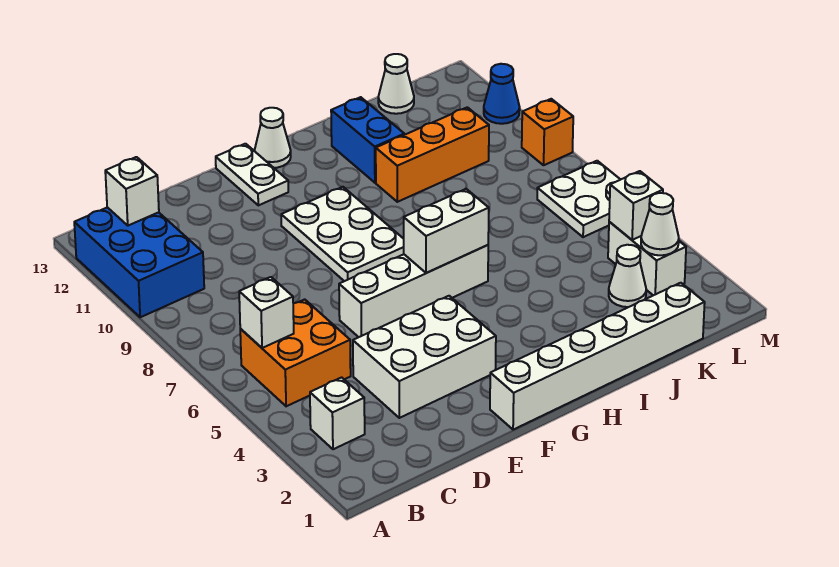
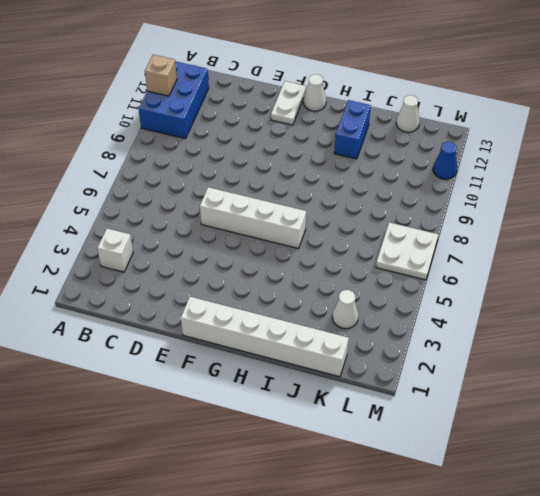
tan brick A11 level 2 -> none
none -> orange brick B5:C6 level 1
none -> white brick D3:F4 level 1
none -> white plate F8:G10 level 1

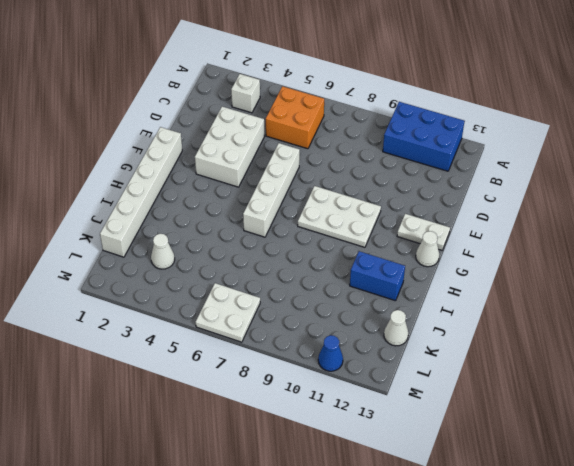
none -> orange brick I10:K10 level 1
none -> white brick L3:L4 level 1
none -> orange brick M9 level 1

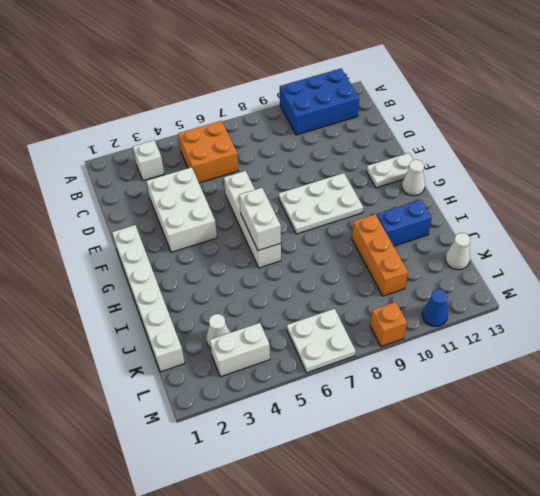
none -> white brick B6 level 2
none -> white brick B12 level 2
none -> white cone L3 level 2

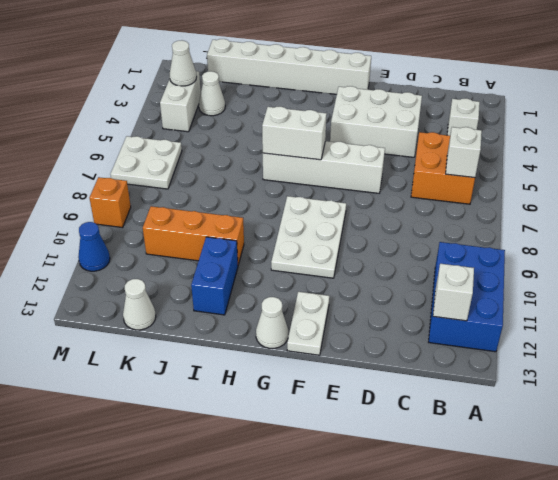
none -> white brick L4 level 2

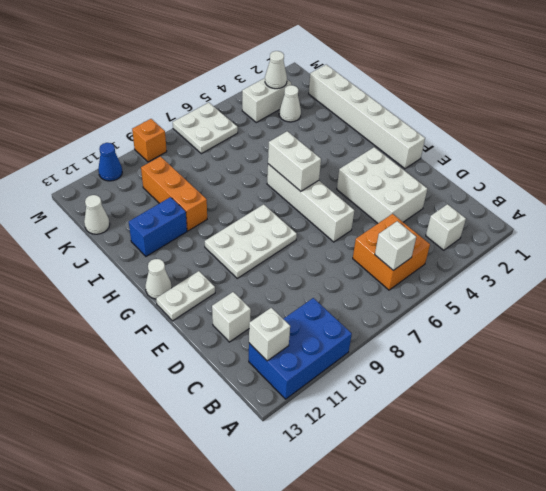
white brick D12 level 1 -> white brick L4 level 2

